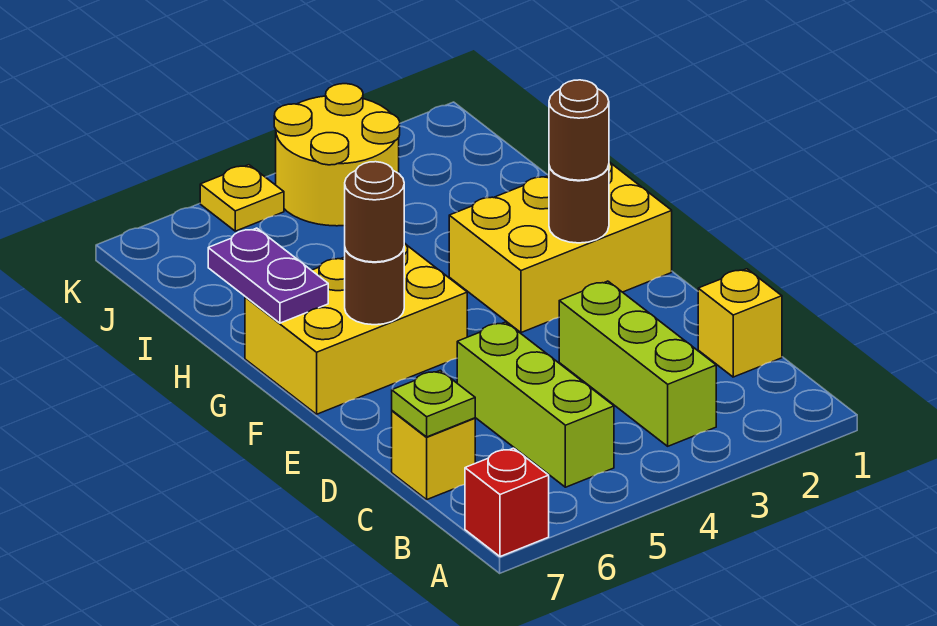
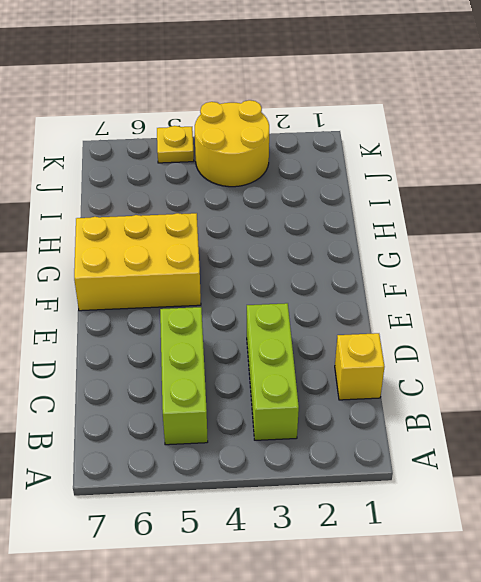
none -> red brick A7 level 1
none -> yellow brick C7 level 1
none -> yellow brick F1:G3 level 1

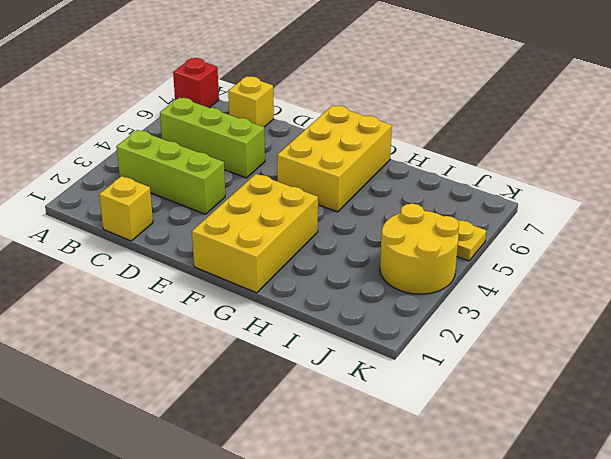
none -> lime plate C7 level 2
none -> brown round brick F2 level 2
none -> brown round brick F6 level 2

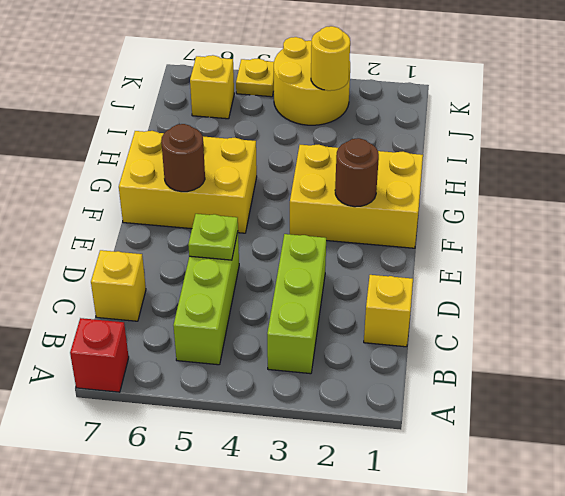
lime plate D5 level 2 -> lime plate C7 level 2
yellow round brick J3 level 2 -> none
yellow brick J6 level 1 -> none
none -> purple plate G7:H7 level 2
none -> brown round brick F2 level 3
none -> brown round brick F6 level 3

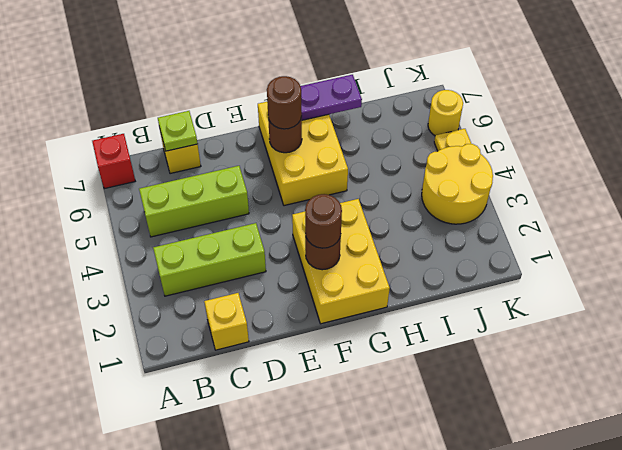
yellow round brick K6 level 1 -> none

